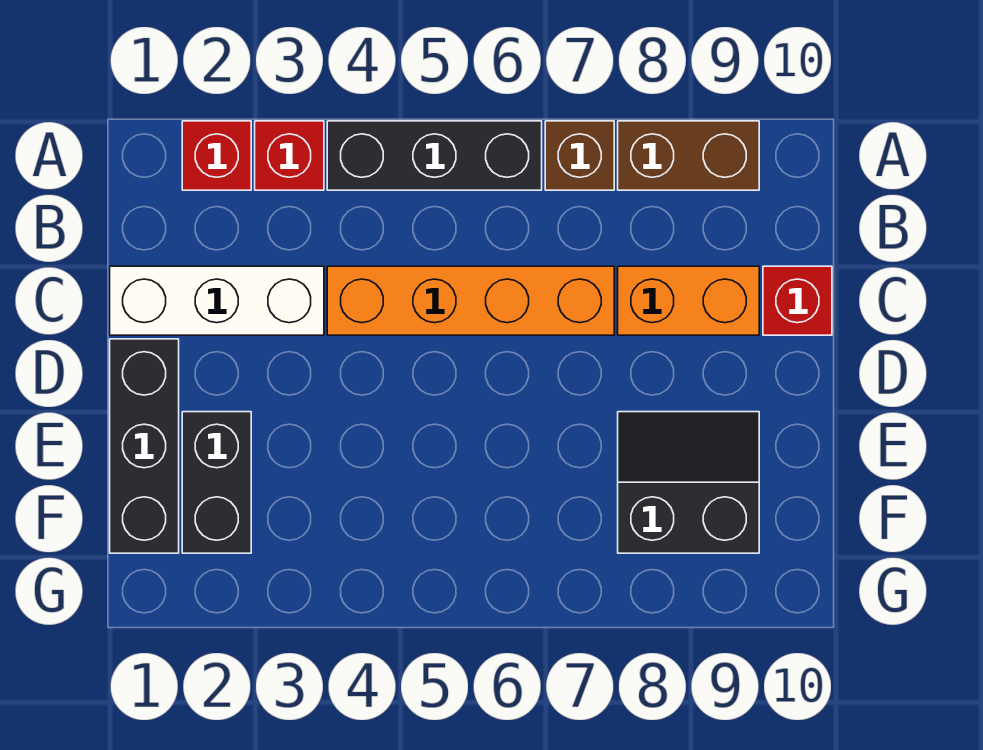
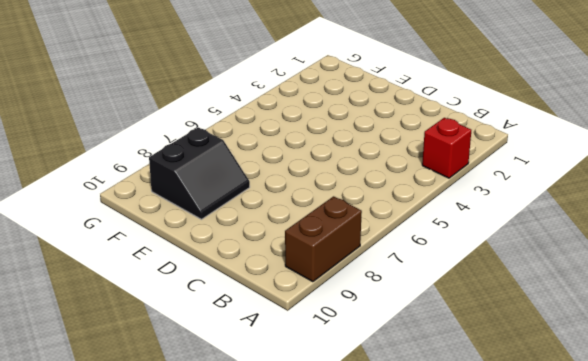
none -> red brick A2 level 1
none -> black brick A4:A6 level 1
none -> brown brick A7 level 1

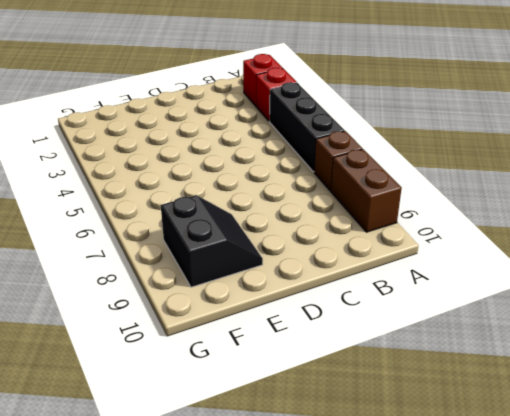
none -> white brick C1:C3 level 1
none -> orange brick C4:C7 level 1
none -> orange brick C8:C9 level 1

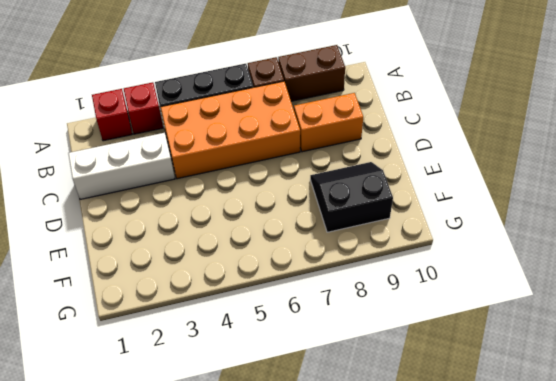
orange brick B4:C7 level 1 -> orange brick C4:C7 level 1
none -> red brick C10 level 1
none -> black brick D1:F1 level 1
none -> black brick E2:F2 level 1

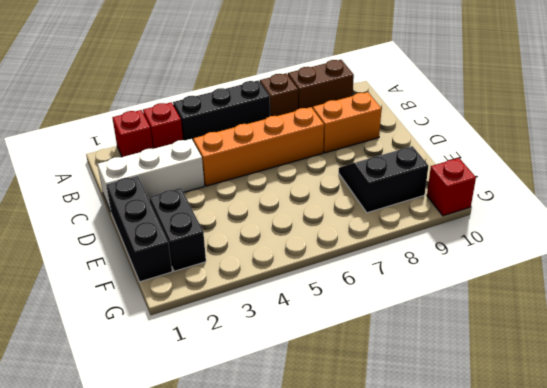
red brick G10 level 1 -> red brick C10 level 1

